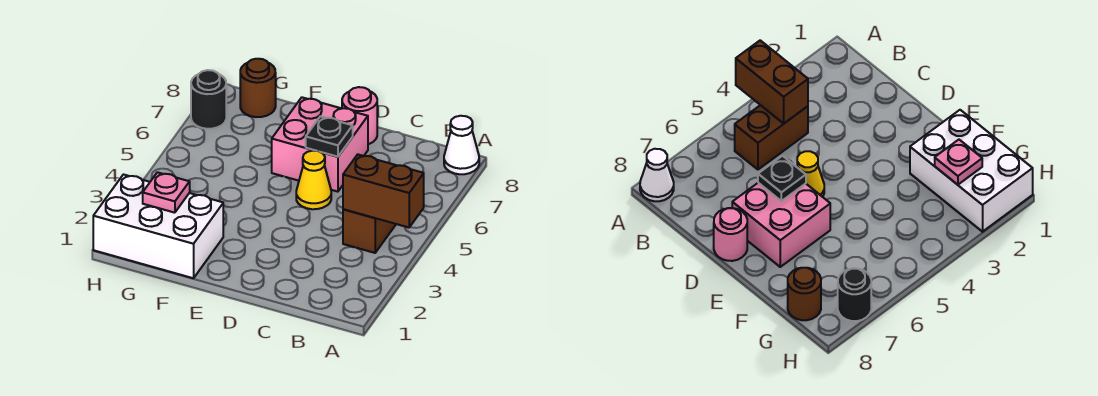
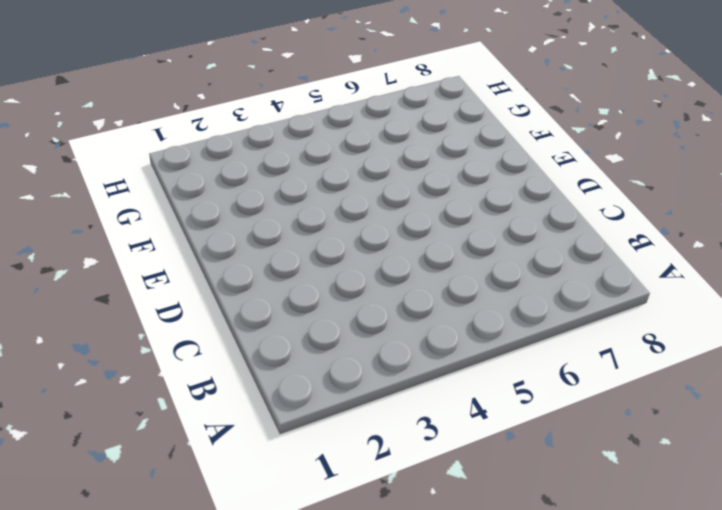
none -> white cone A8 level 1
none -> brown brick B4:B5 level 1

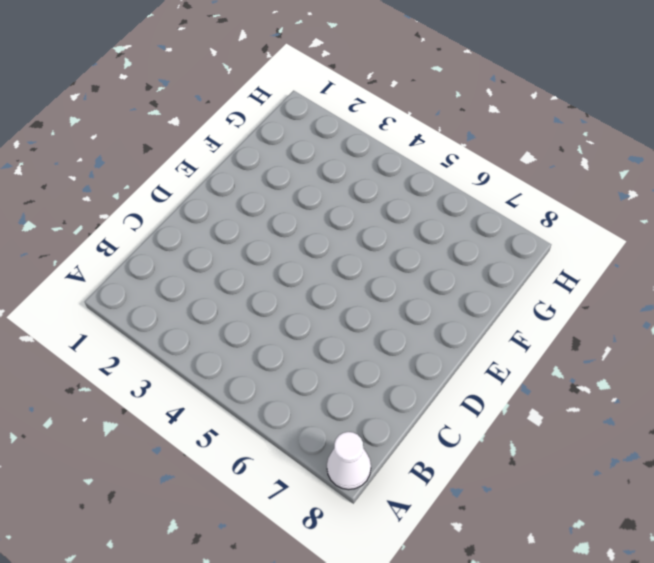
none -> brown brick B4:B5 level 1
none -> yellow cone D5 level 1

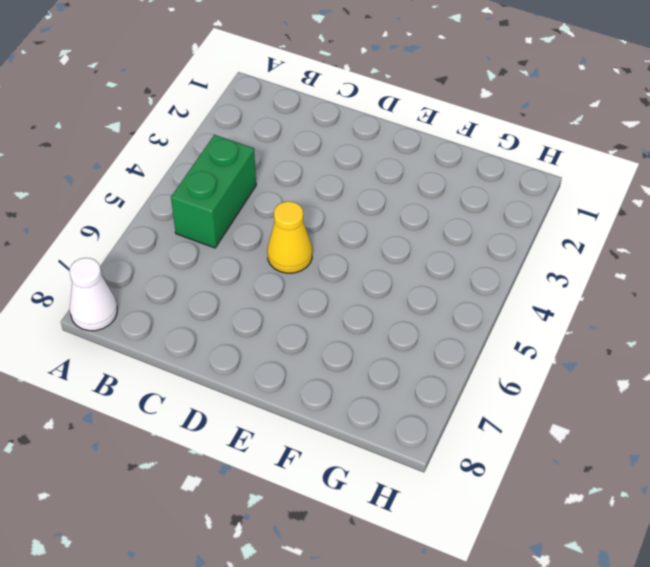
green brick B4:B5 level 1 -> brown brick B4:B5 level 1
none -> pink brick D6:E7 level 1
none -> pink round brick D8 level 1

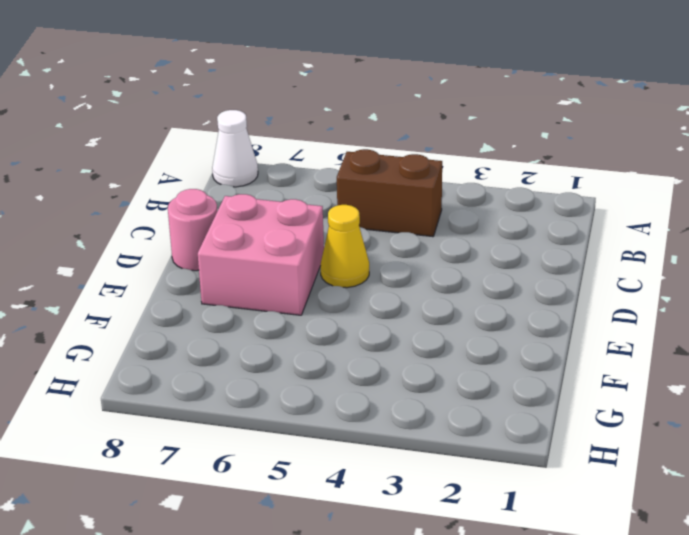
none -> white brick F1:H2 level 1
none -> brown round brick G8 level 1

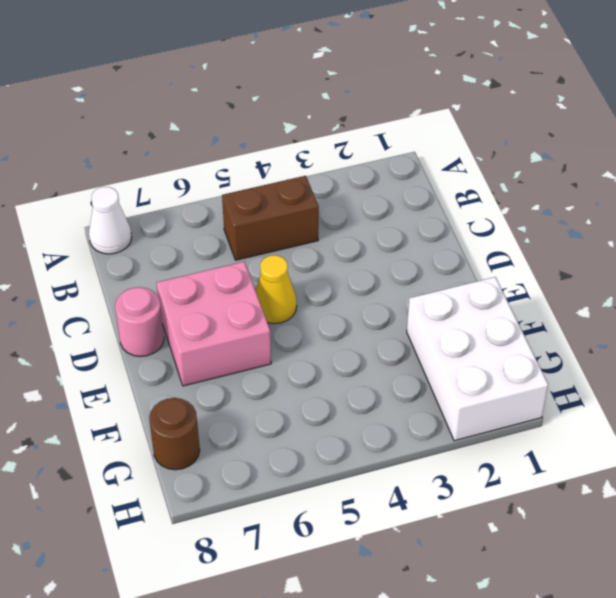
none -> black round brick H7 level 1
none -> brown brick A4:B4 level 2

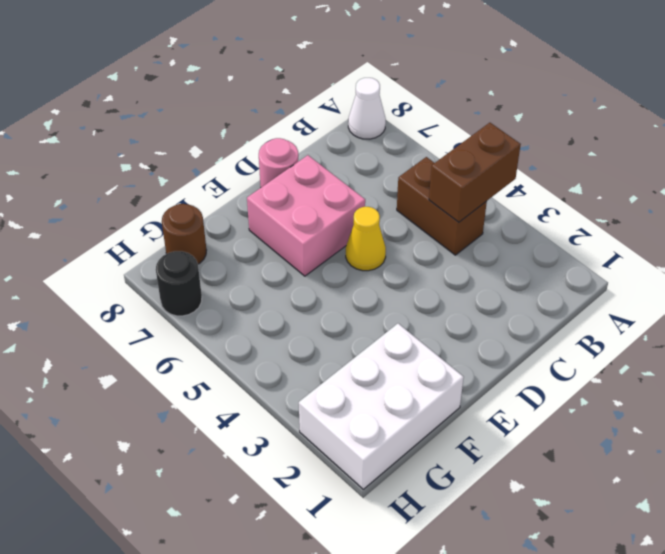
none -> black plate D6 level 2
none -> pink plate G2 level 2

